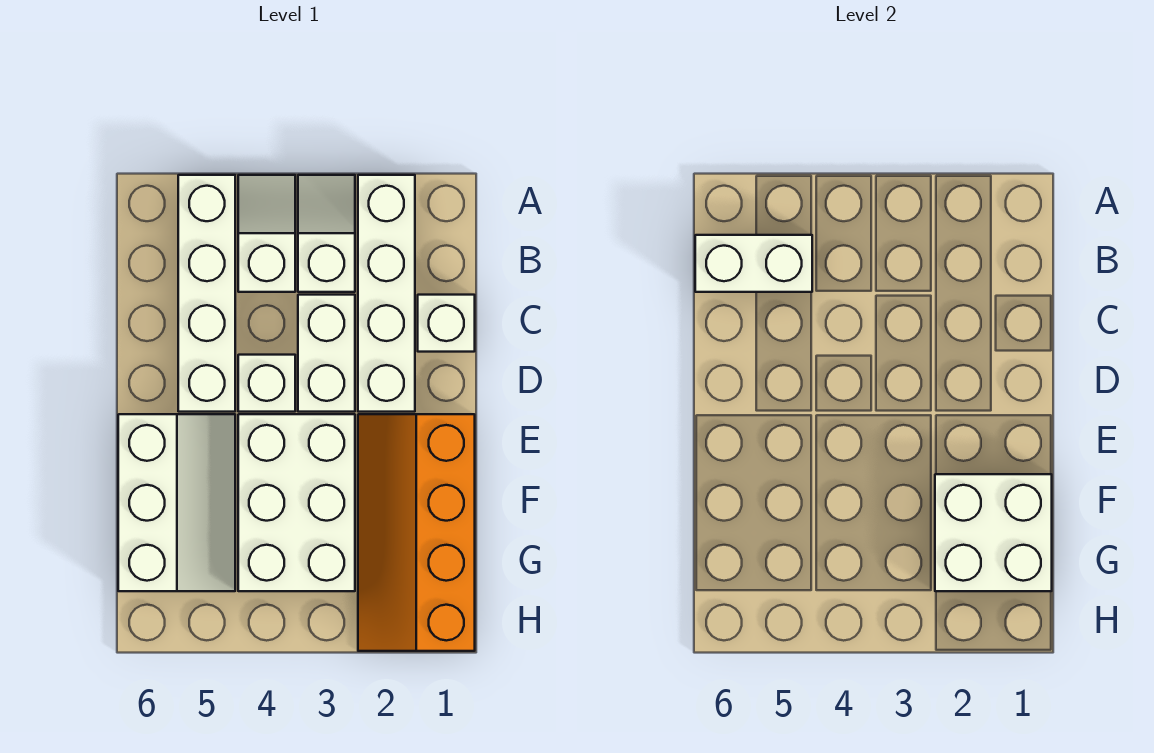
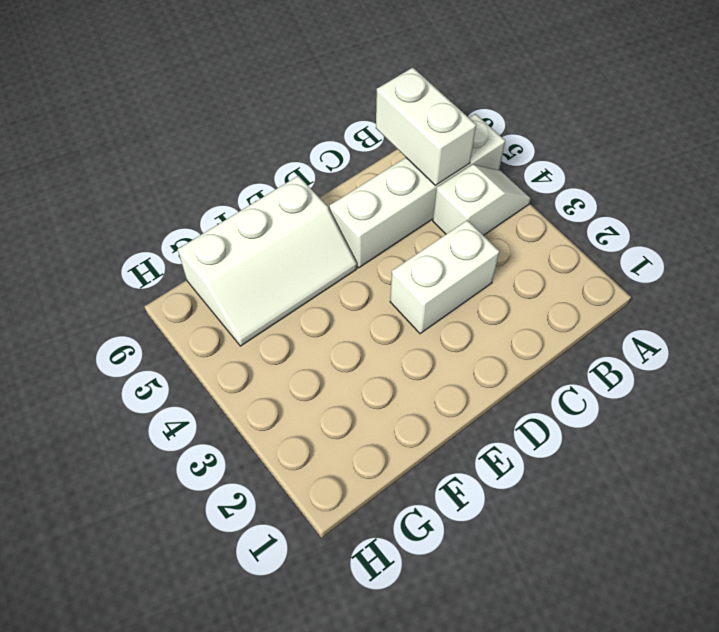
none -> white brick A2:D2 level 1
none -> white slope A3:B3 level 1 top B
none -> white brick C1 level 1

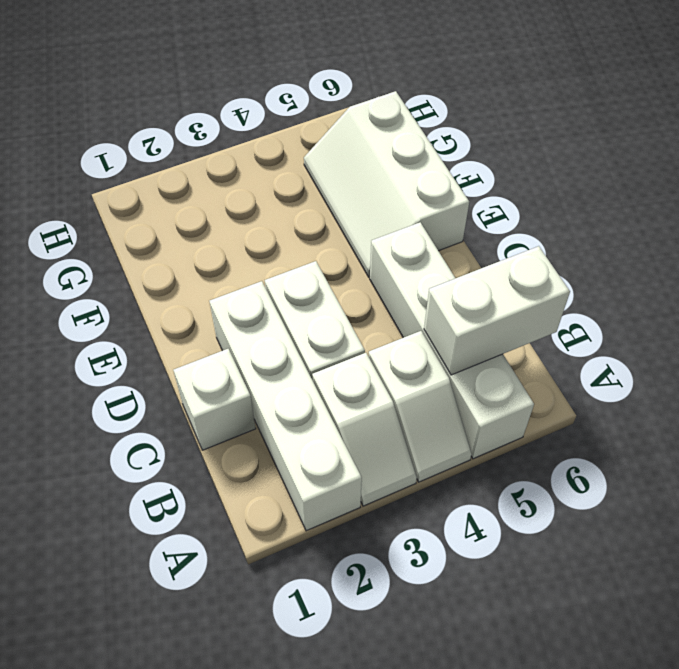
none -> white brick D4 level 1
none -> orange slope E1:H2 level 1 top 1
none -> white brick E3:G4 level 1

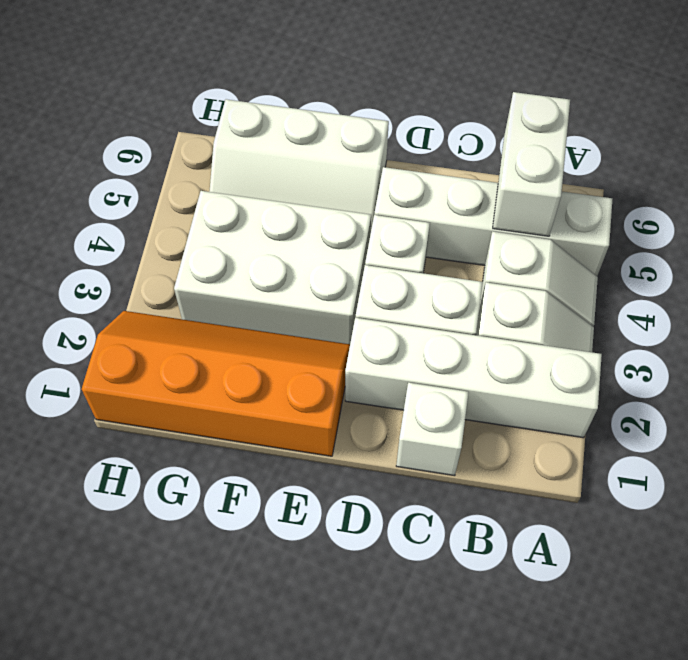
none -> white brick F1:G2 level 2

